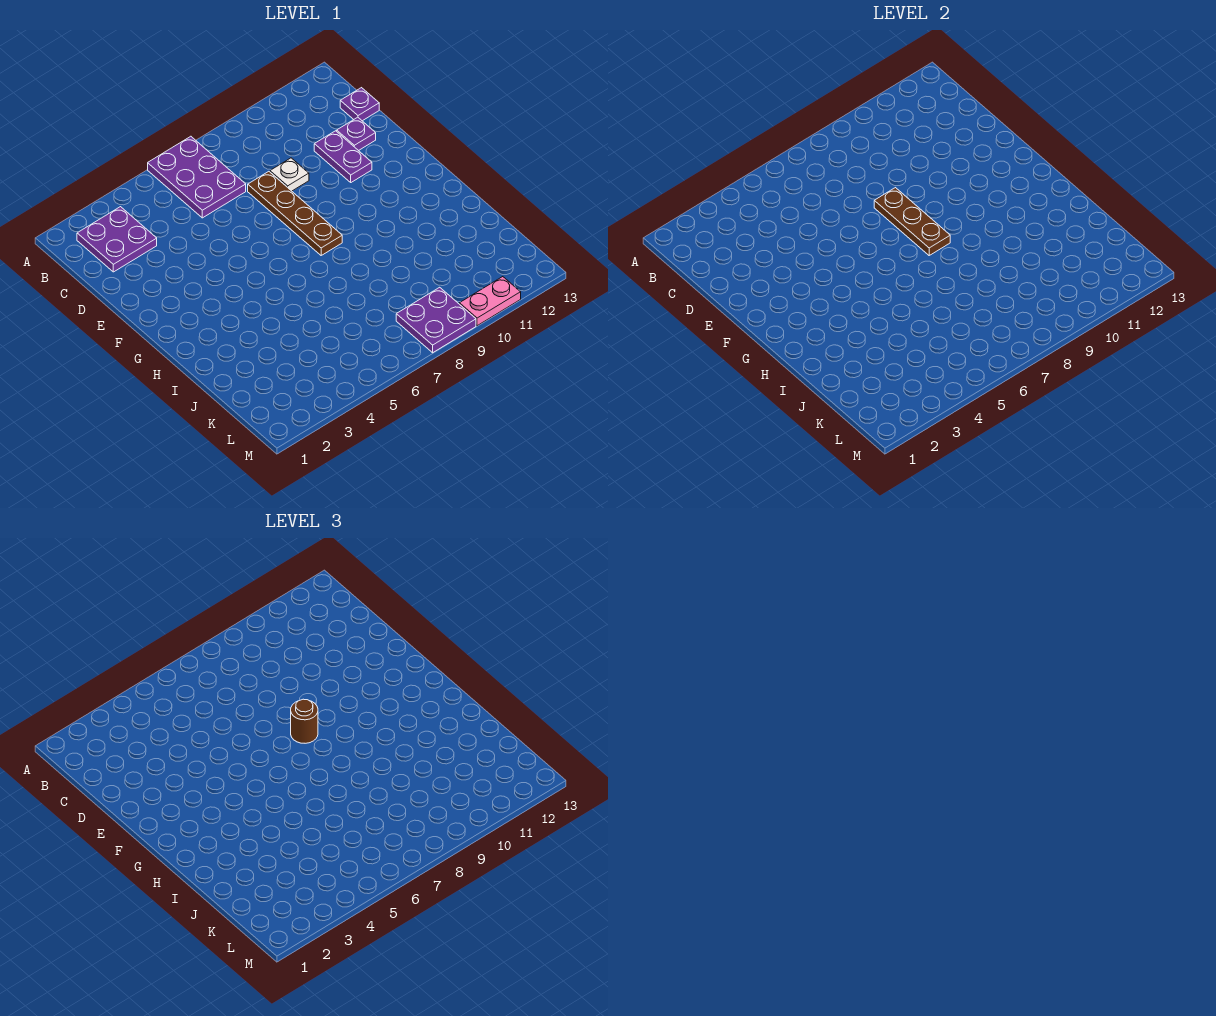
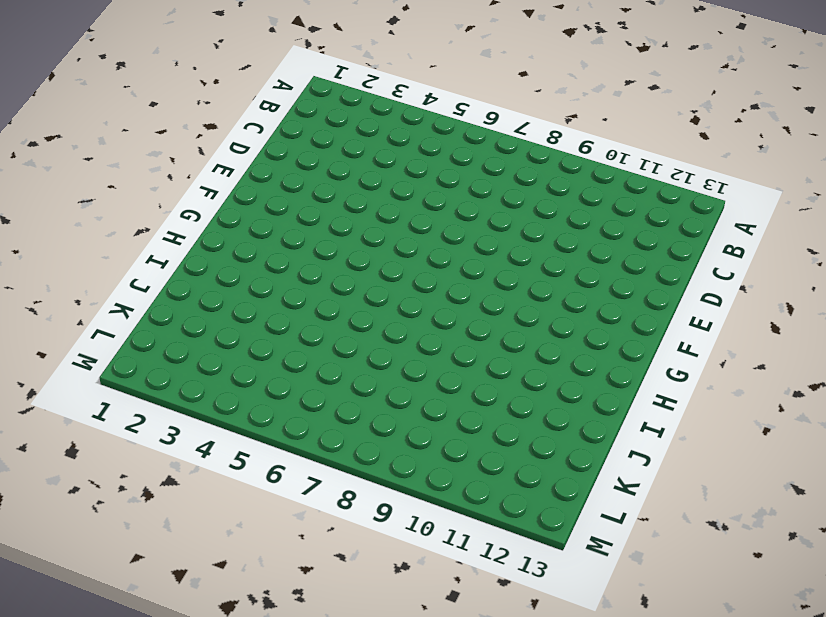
none -> purple plate A6:C7 level 1
none -> purple plate B2:C3 level 1

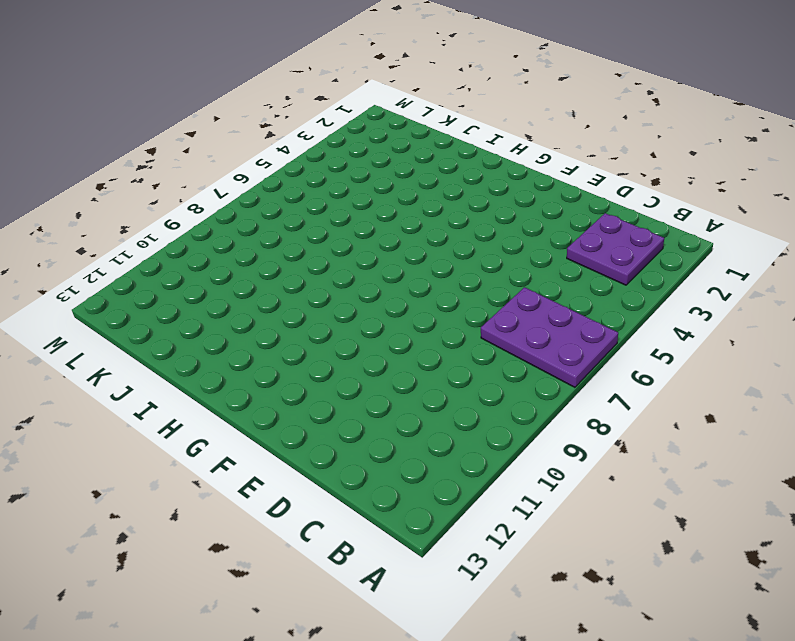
none -> purple plate C13 level 1
none -> brown plate D8:G8 level 1

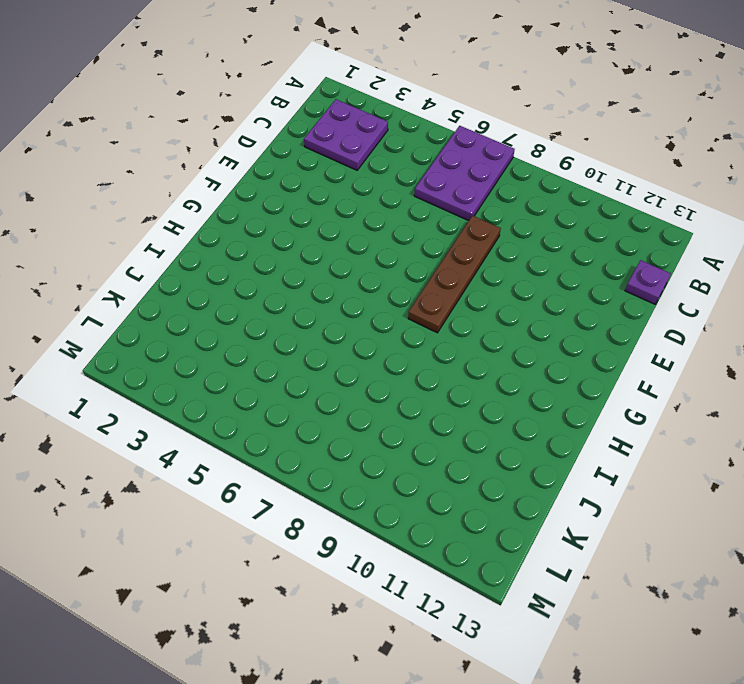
none -> white plate D9 level 1
none -> purple plate D11:E11 level 1

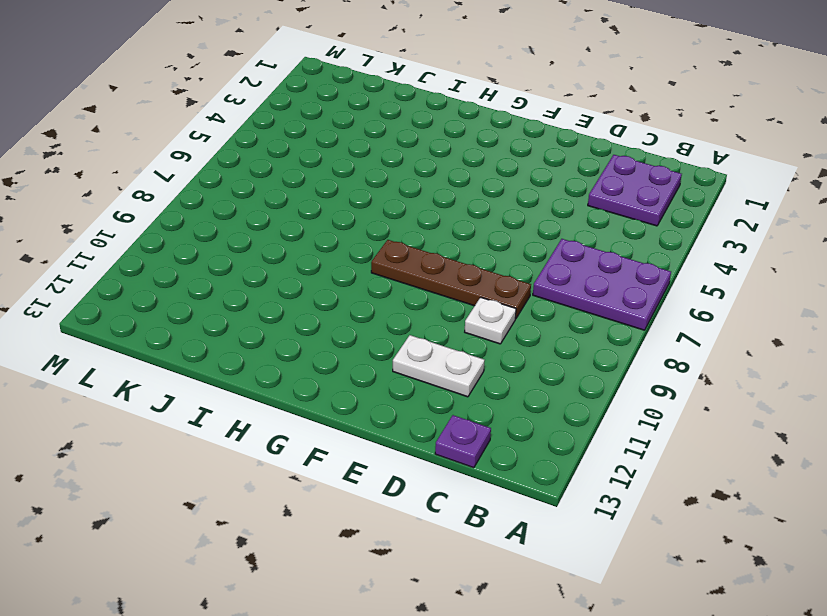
white plate D11:E11 level 1 -> purple plate D11:E11 level 1
none -> purple plate D12 level 1
none -> purple plate L8:M9 level 1

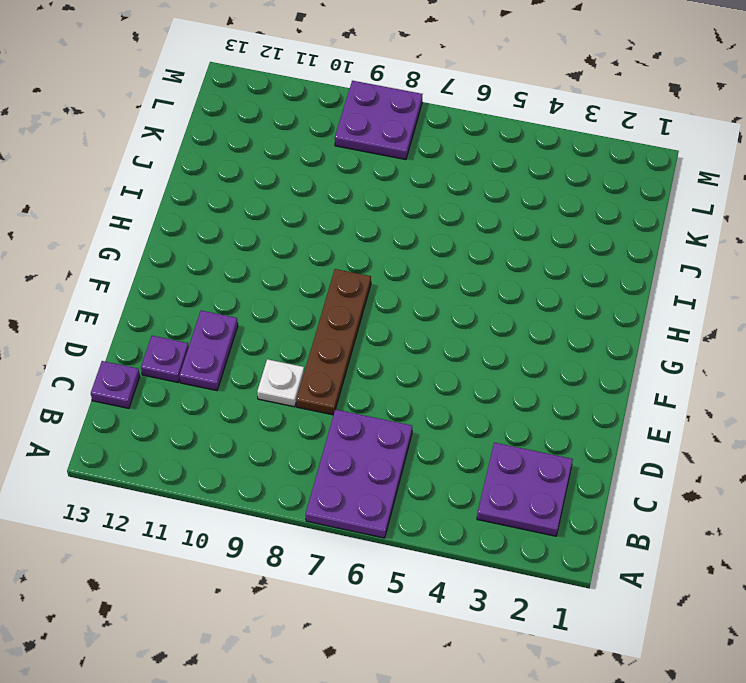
none -> pink plate M10:M11 level 1
none -> brown plate E8:G8 level 2

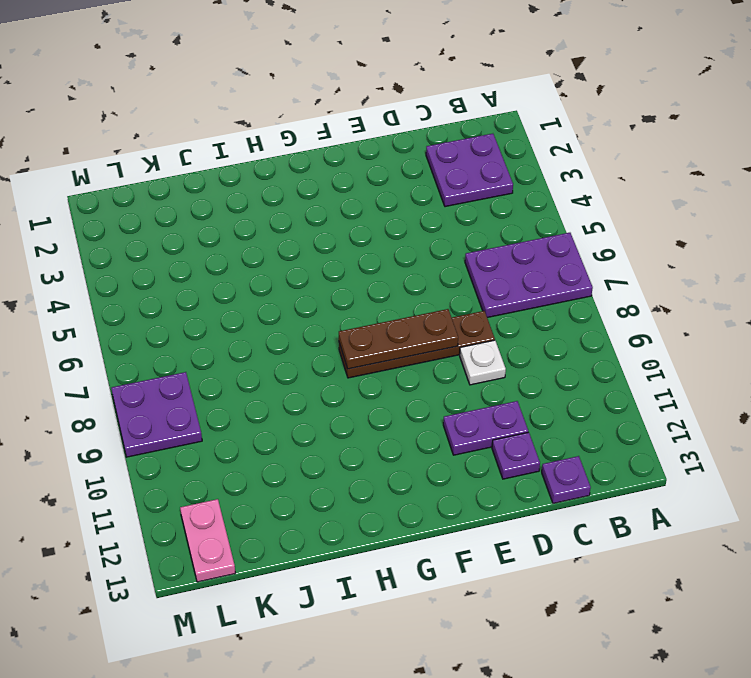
pink plate L12:L13 level 1 -> pink plate M10:M11 level 1
none -> brown round brick F8 level 3

